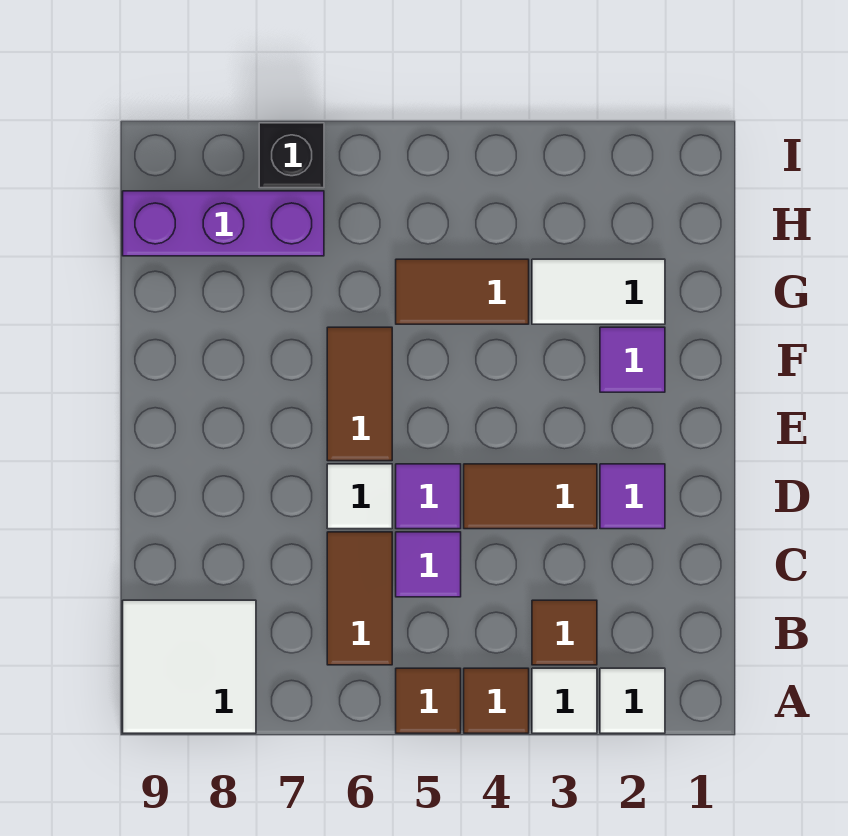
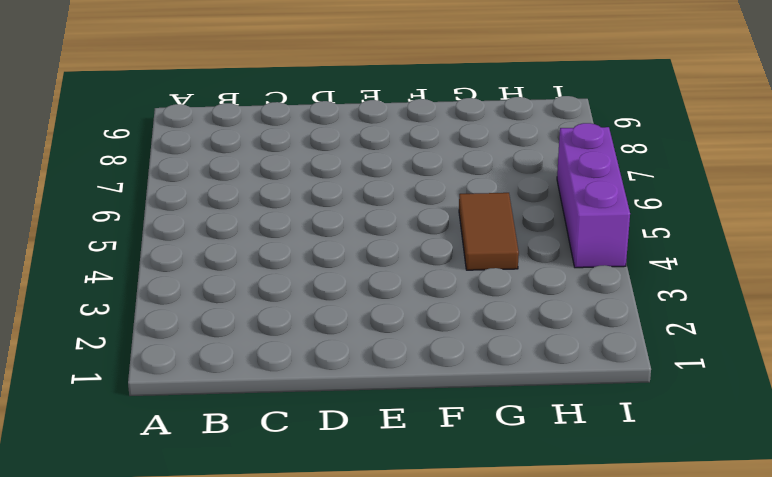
purple brick I4:I6 level 1 -> purple brick H7:H9 level 1
none -> white tile A2 level 1
none -> white tile A3 level 1
none -> brown tile A4 level 1

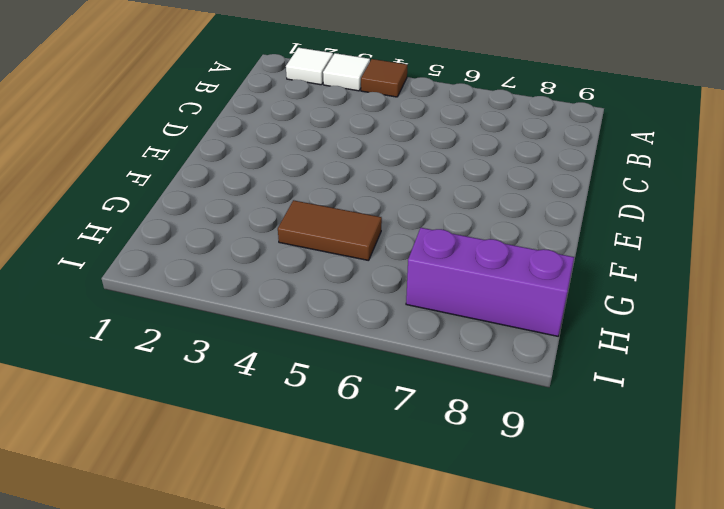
none -> brown tile A5 level 1
none -> white tile A8:B9 level 1
none -> brown tile B3 level 1

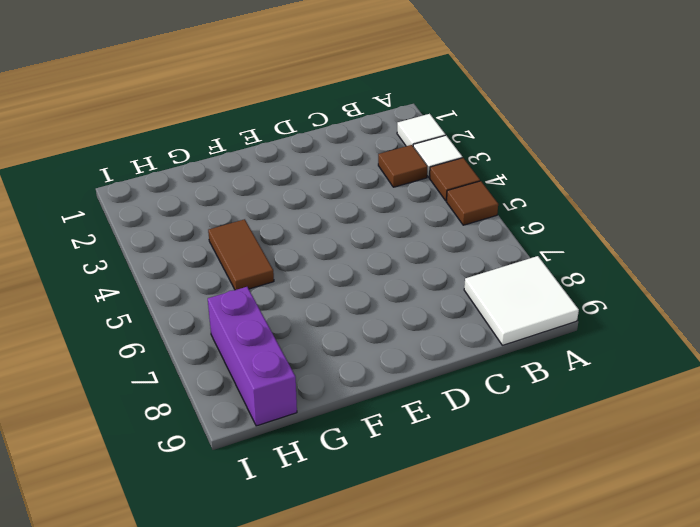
none -> brown tile B6:C6 level 1
none -> purple tile C5 level 1
none -> purple tile D2 level 1

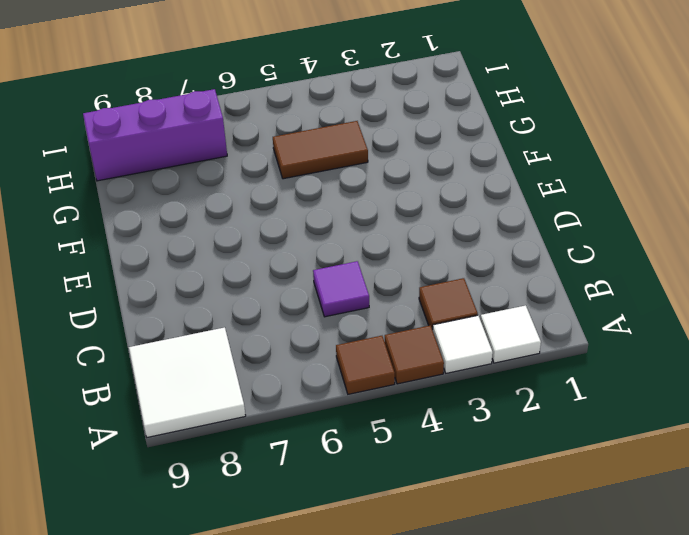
none -> brown tile B6:C6 level 1
none -> purple tile D2 level 1
none -> brown tile D3:D4 level 1

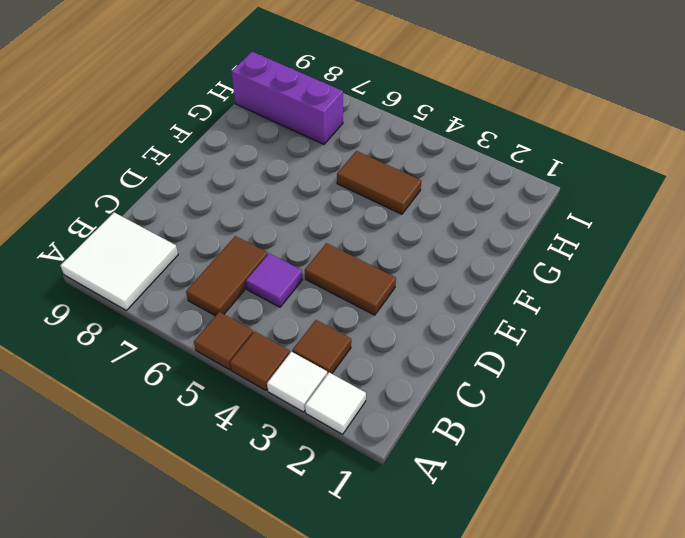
none -> purple tile D2 level 1
none -> purple tile D5 level 1
none -> white tile D6 level 1

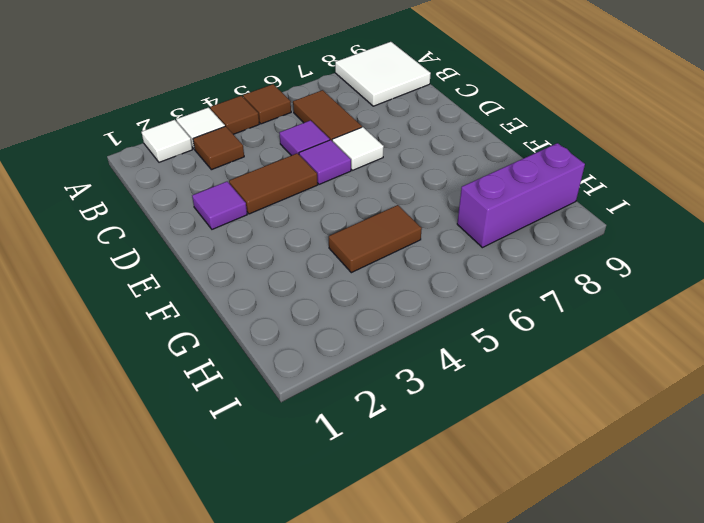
none -> brown tile E6:F6 level 1
none -> purple tile F2 level 1
none -> white tile G2:G3 level 1

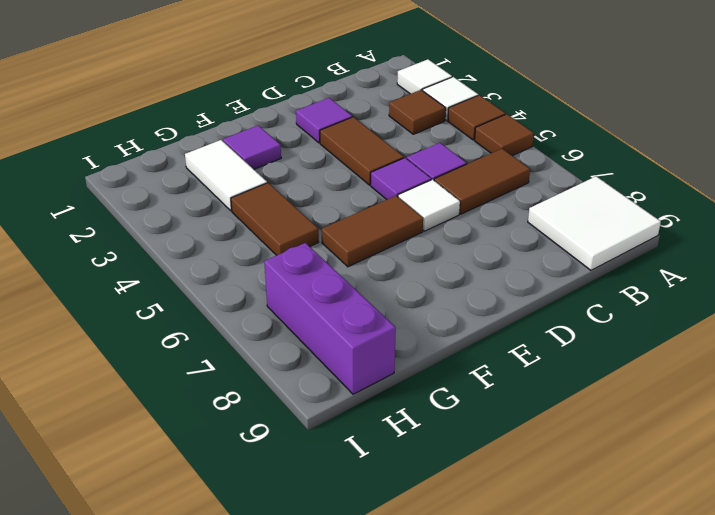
none -> black brick I7 level 1

